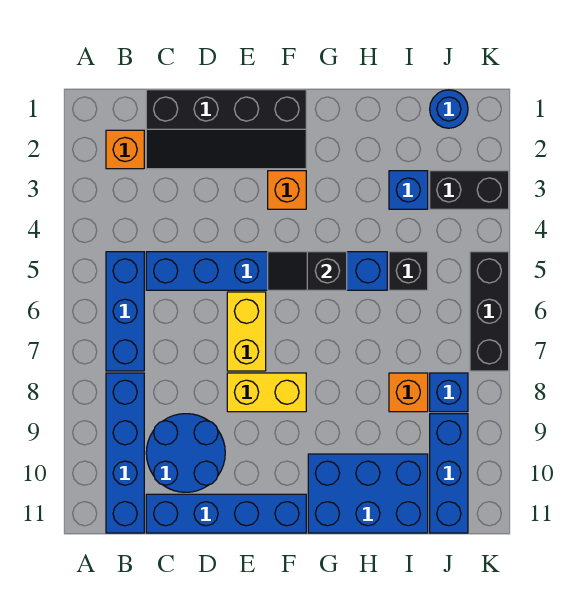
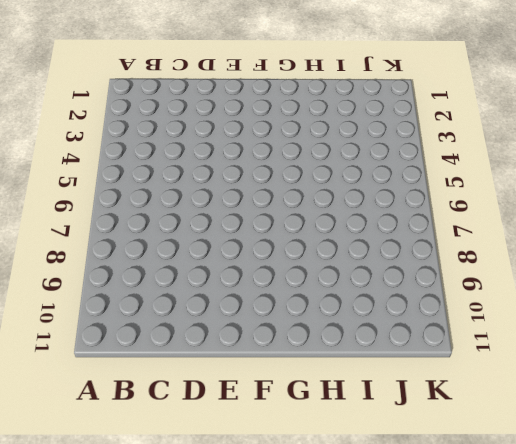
none -> orange brick B2 level 1
none -> blue brick B5:B7 level 1
none -> blue brick B8:B11 level 1

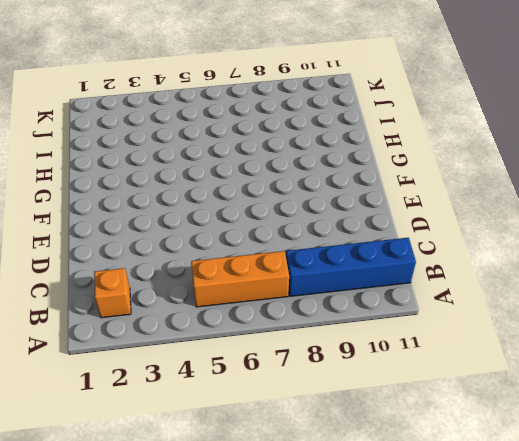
orange brick B5:B7 level 1 -> blue brick B5:B7 level 1
none -> black slope C1:F2 level 1 top 1
none -> blue brick C5:H5 level 1
none -> blue round brick C9:D10 level 1

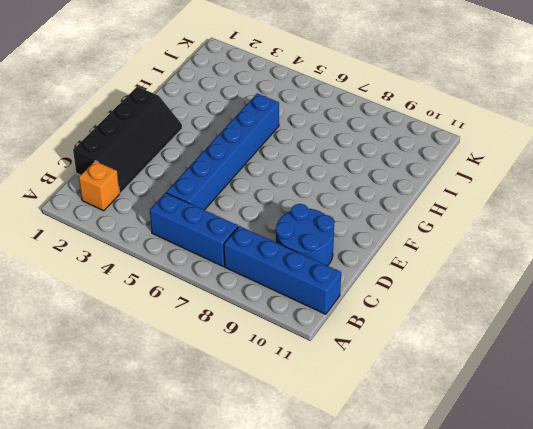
none -> blue brick C11:F11 level 1
none -> yellow brick E6:E7 level 1
none -> yellow brick E8:F8 level 1

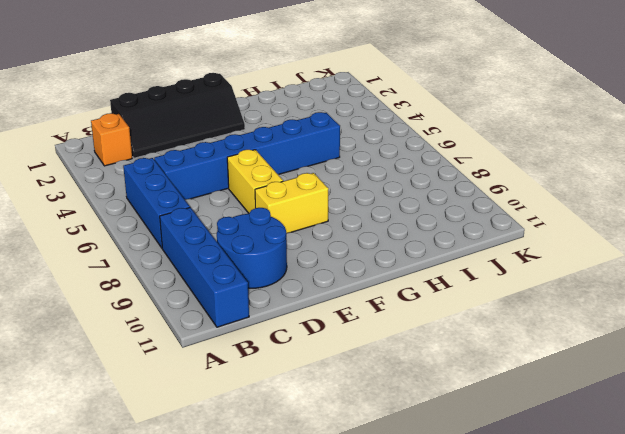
none -> blue brick C11:F11 level 1
none -> orange brick F3 level 1
none -> blue brick G10:I11 level 1

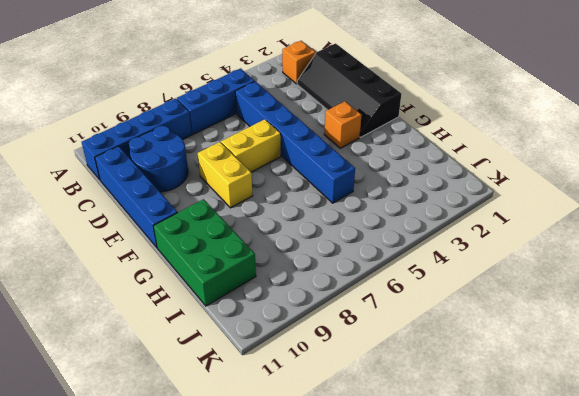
green brick G10:I11 level 1 -> blue brick G10:I11 level 1
none -> blue brick I3 level 1
none -> black brick I5 level 1
none -> orange brick I8 level 1

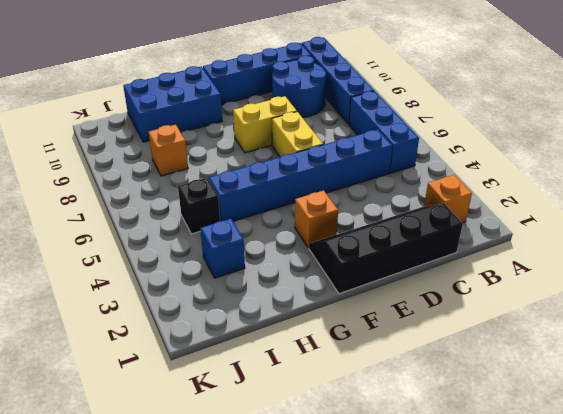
none -> blue round brick J1 level 1
none -> black brick J3:K3 level 1
none -> blue brick J8 level 1

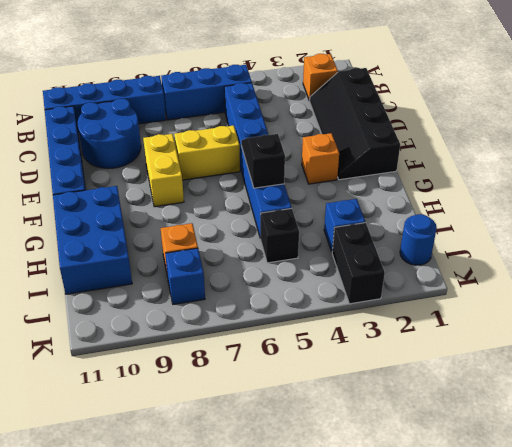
none -> blue brick J9:J11 level 1
none -> black brick K5:K7 level 1

